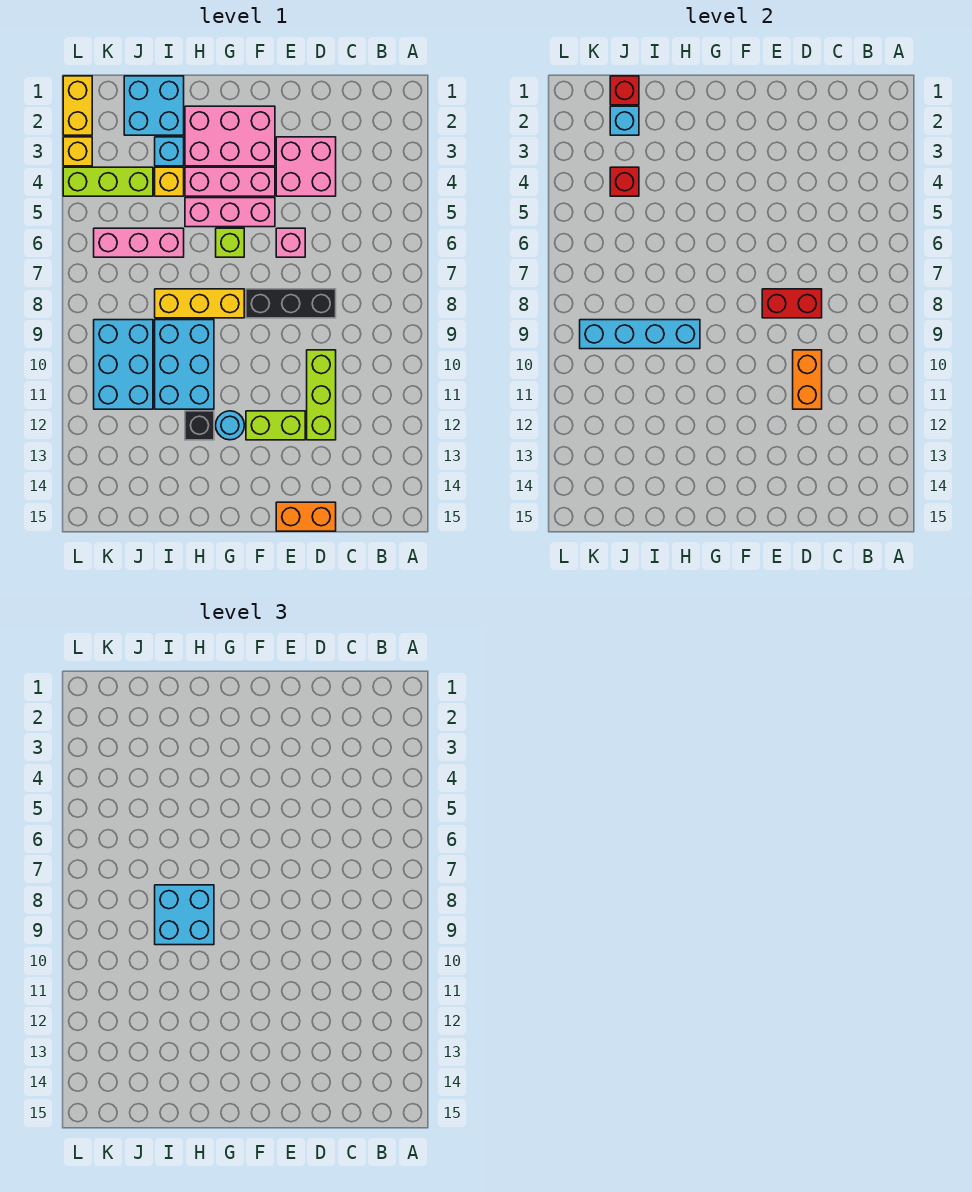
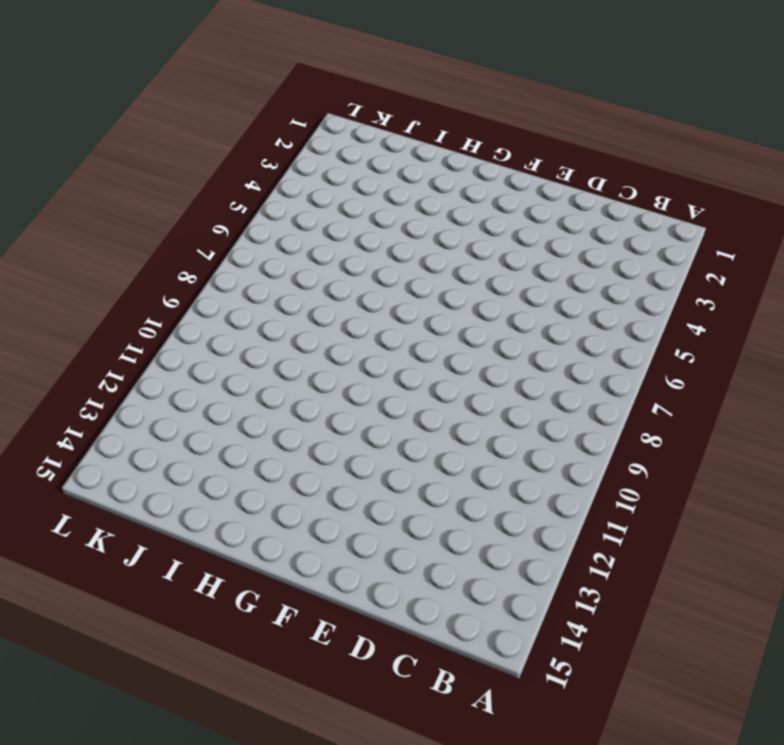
none -> pink brick D3:E4 level 1
none -> black brick D8:F8 level 1
none -> lime brick D10:D12 level 1

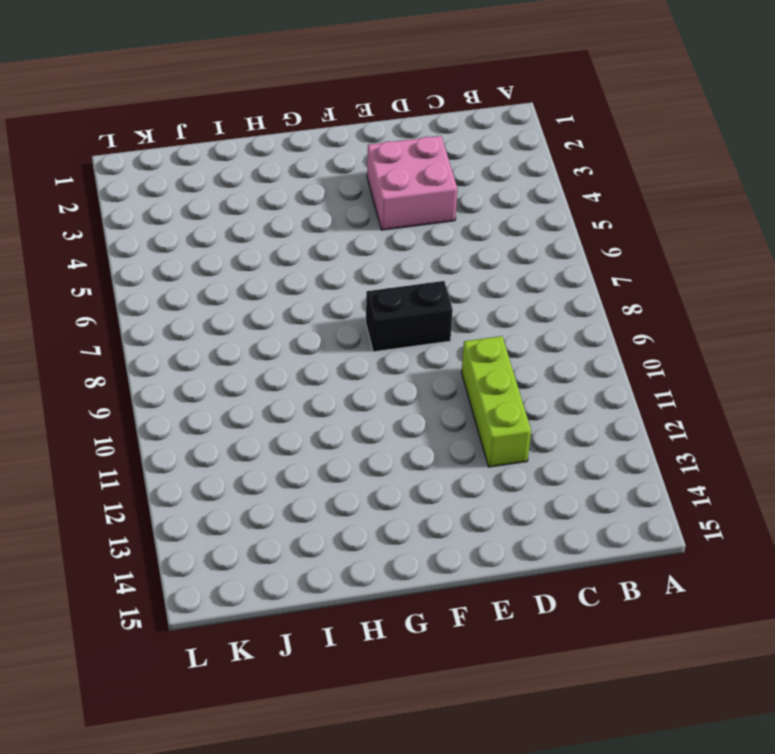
black brick E8:F8 level 1 -> black brick D8:F8 level 1
none -> orange brick D15:E15 level 1
none -> pink brick E6 level 1
none -> lime brick E12:F12 level 1

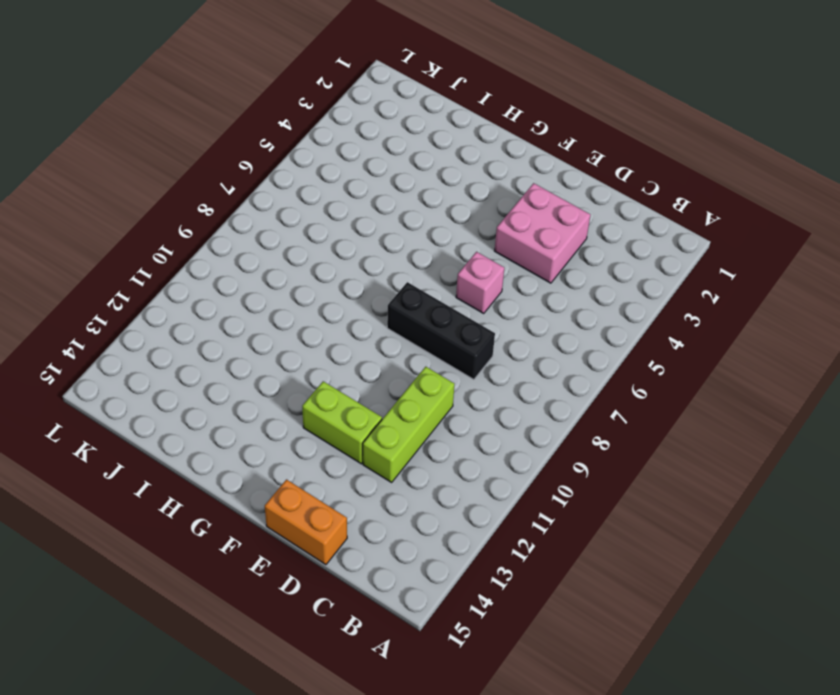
none -> pink brick F2:H3 level 1
none -> pink brick F4:H4 level 1
none -> pink brick F5:H5 level 1

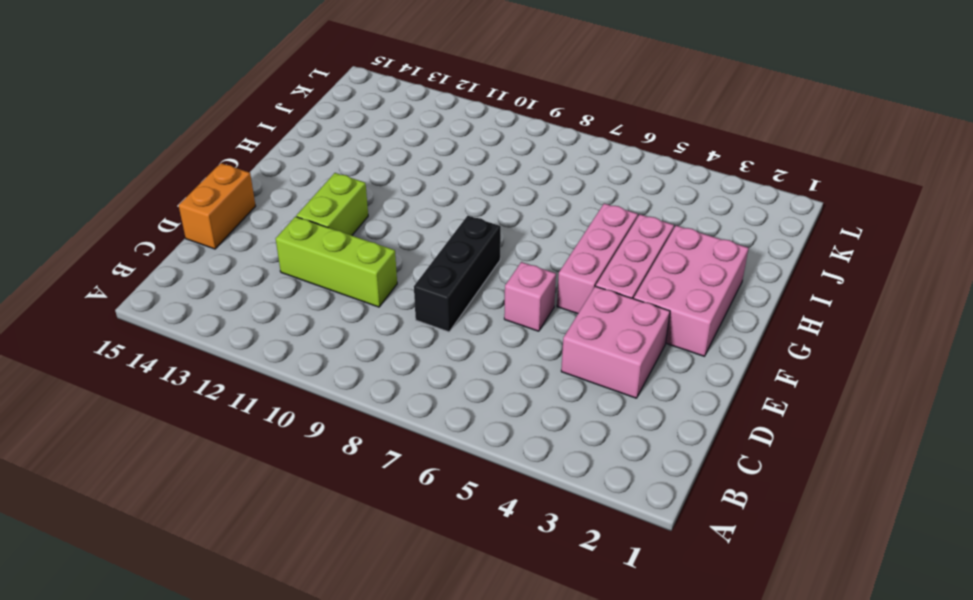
none -> lime brick G6 level 1
none -> yellow brick G8:I8 level 1
none -> cyan round brick G12 level 1

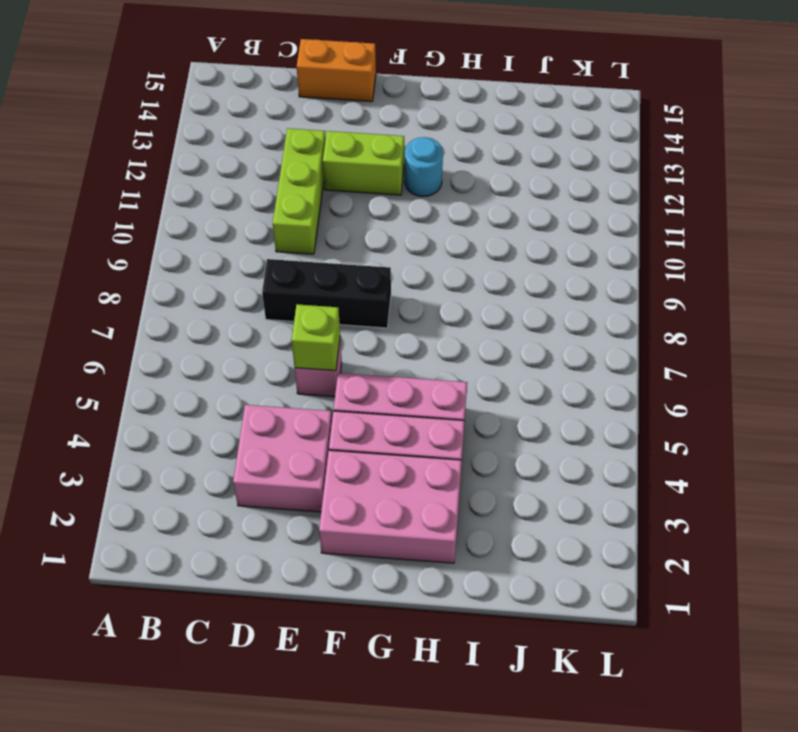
lime brick E6 level 2 -> lime brick G6 level 1
none -> yellow brick G8:I8 level 1
none -> cyan brick H9:I11 level 1
none -> black brick H12 level 1

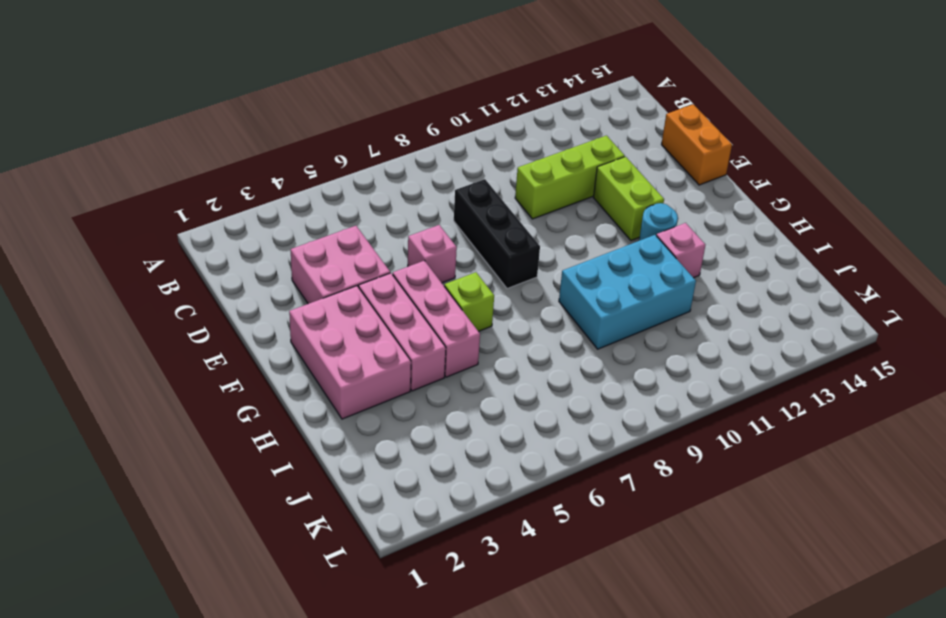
pink brick H12 level 1 -> black brick H12 level 1
none -> yellow brick G8:I8 level 1
none -> cyan brick I1:J2 level 1
none -> cyan brick I3 level 1

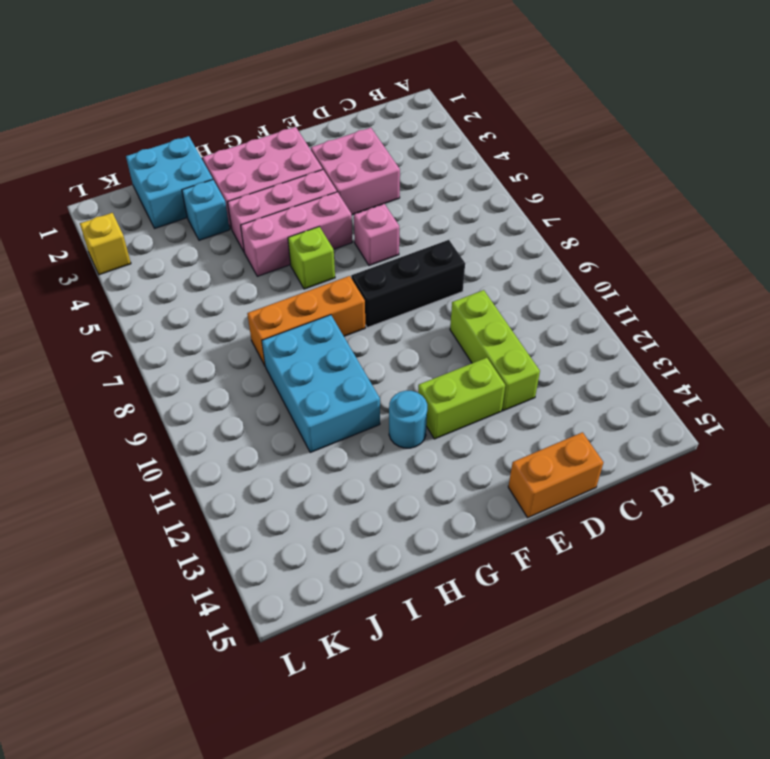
orange brick G8:I8 level 1 -> yellow brick G8:I8 level 1
none -> black brick H12 level 1
none -> yellow brick I4 level 1
none -> pink brick I6:K6 level 1

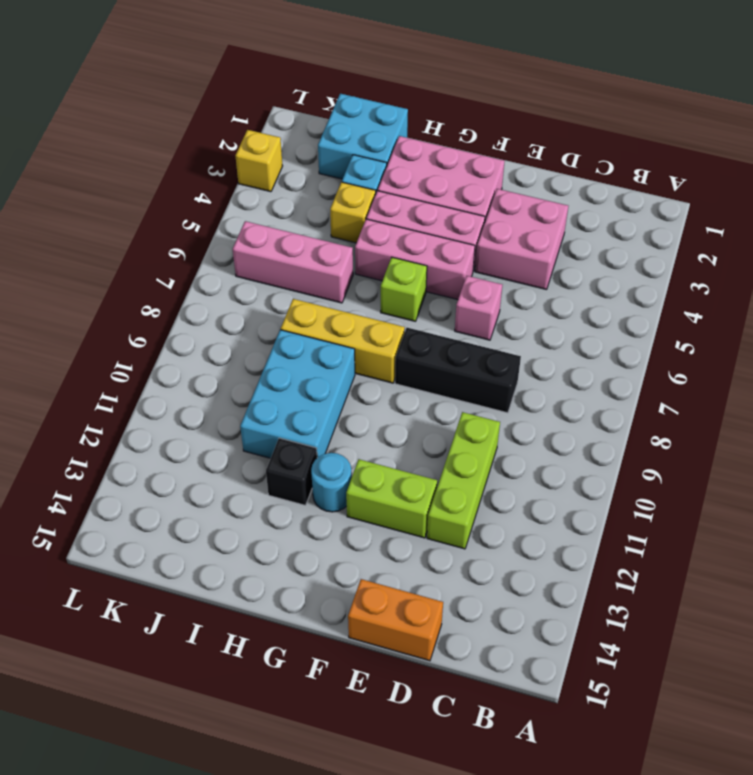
none -> lime brick J4:L4 level 1
none -> cyan brick J9:K11 level 1
none -> yellow brick L1:L2 level 1

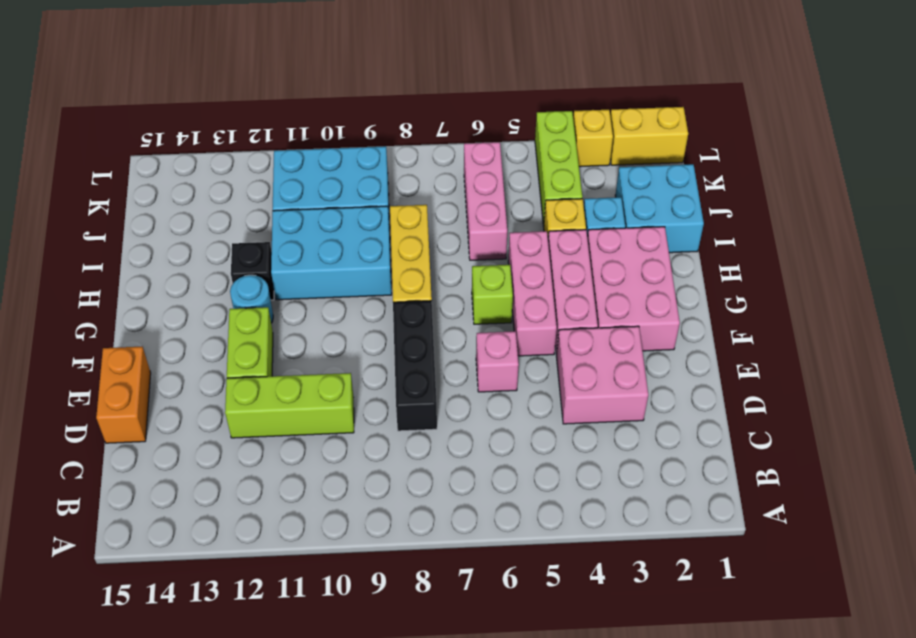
none -> red brick D8:E8 level 2
none -> orange brick D10:D11 level 2
none -> cyan brick H9:K9 level 2

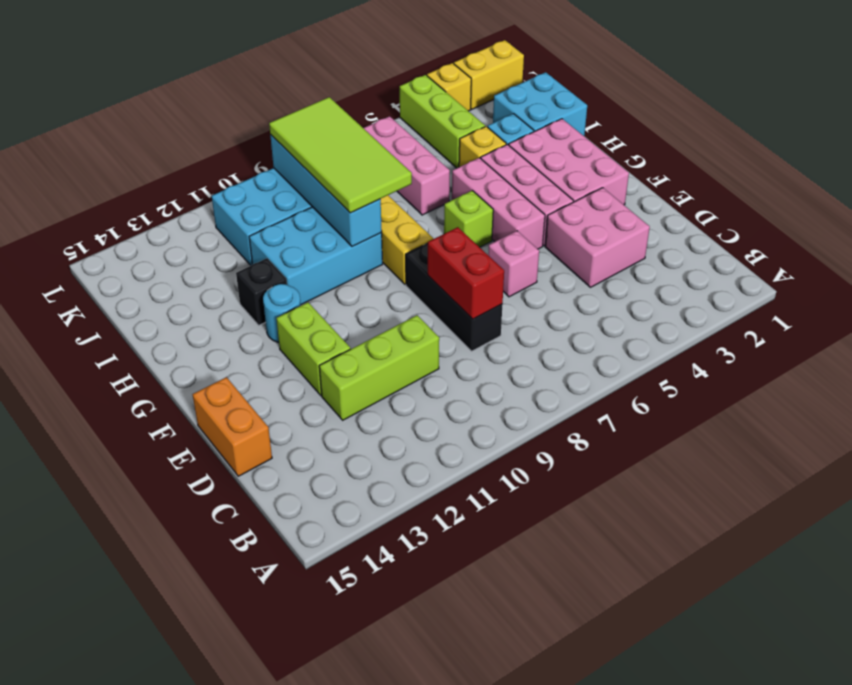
lime tile H8:K9 level 3 -> cyan brick H8:I9 level 3
none -> orange brick D10:D11 level 2
none -> red brick J1 level 2
none -> cyan brick J2 level 2

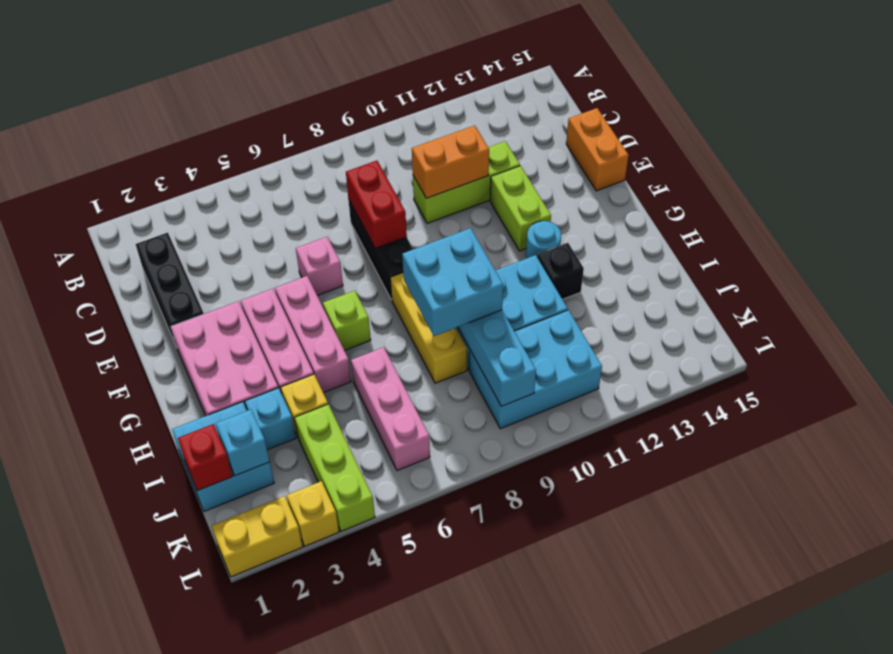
black brick C2:E2 level 1 -> none
none -> pink brick D3:E4 level 1
none -> red brick J4 level 2

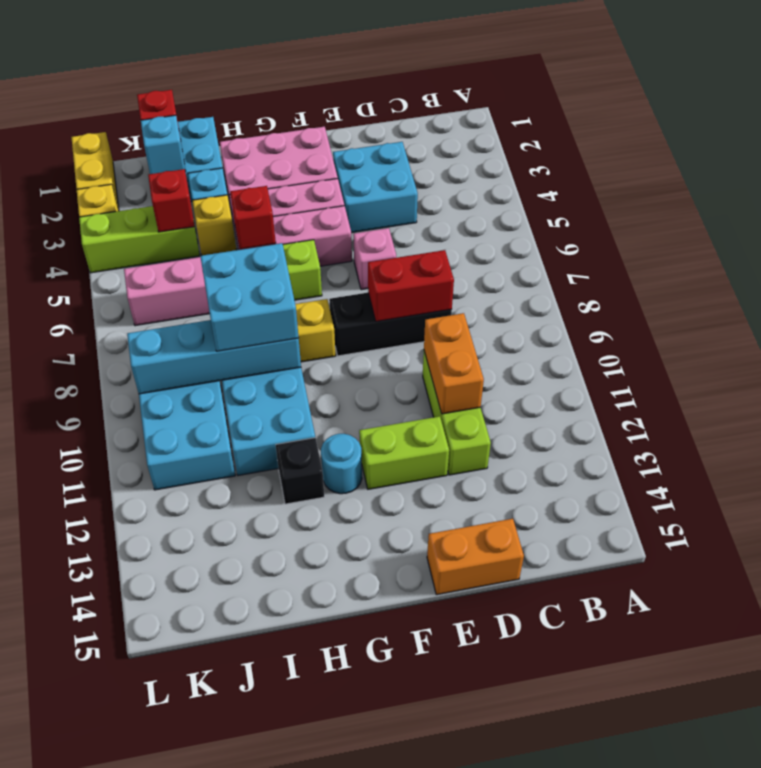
cyan brick D3:E4 level 1 -> pink brick D3:E4 level 1
red brick H5 level 2 -> none

